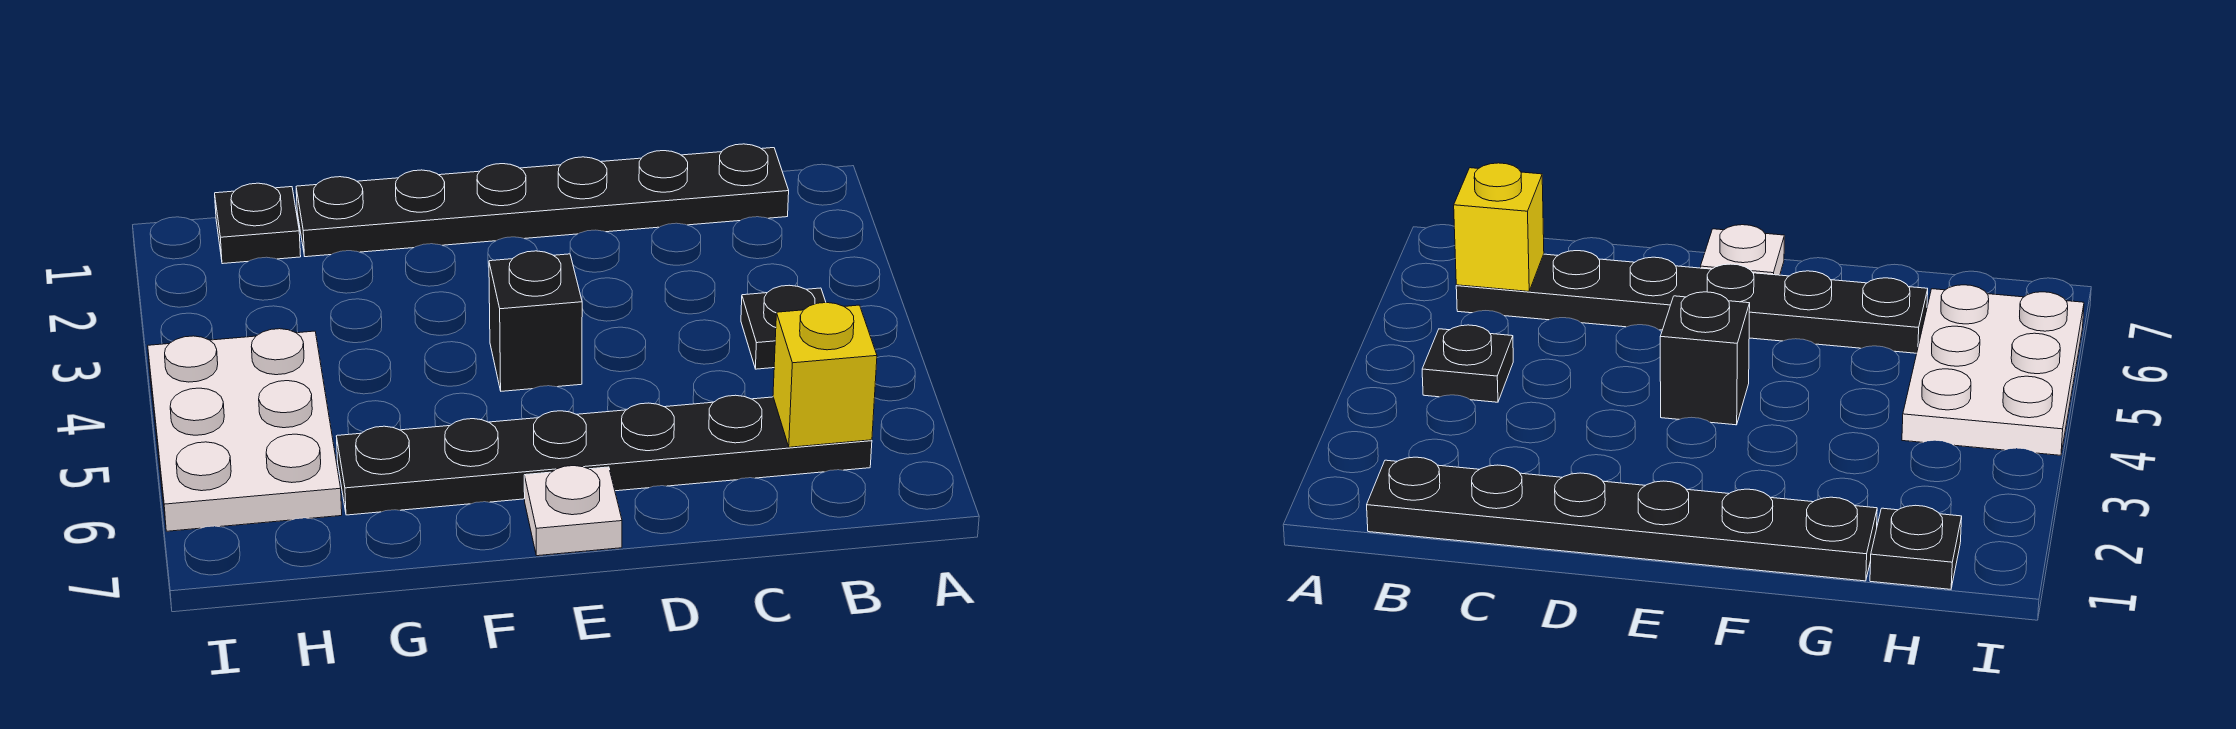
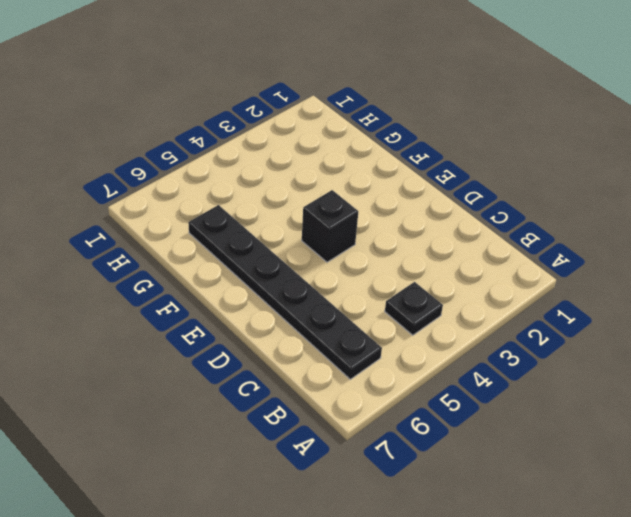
none -> black plate B1:G1 level 1
none -> white plate E7 level 1

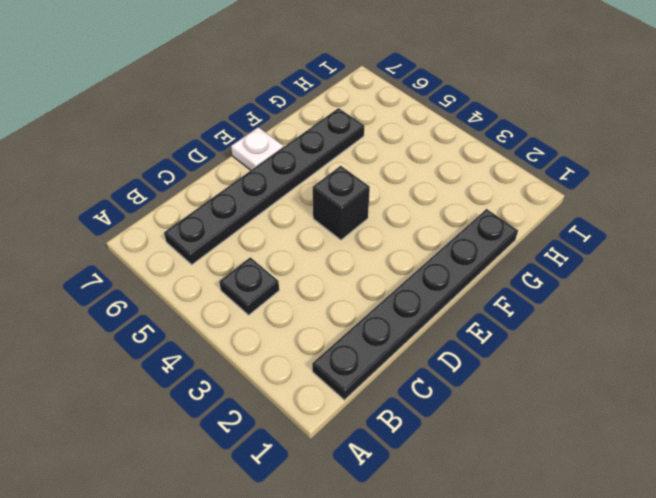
none -> black plate H1 level 1
none -> white plate H4:I6 level 1

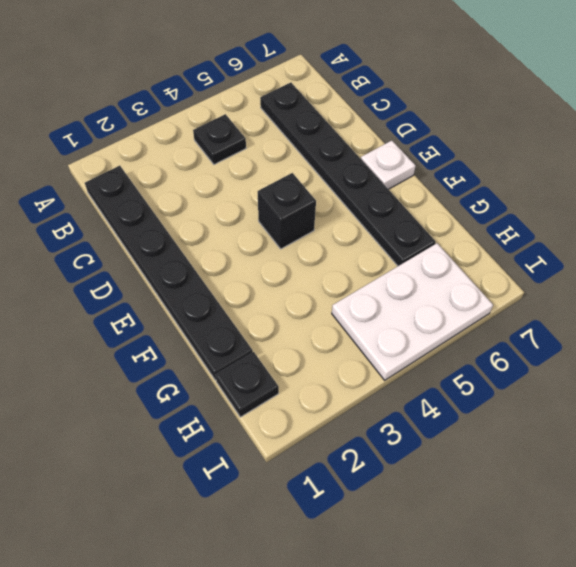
none -> yellow brick B6 level 2

